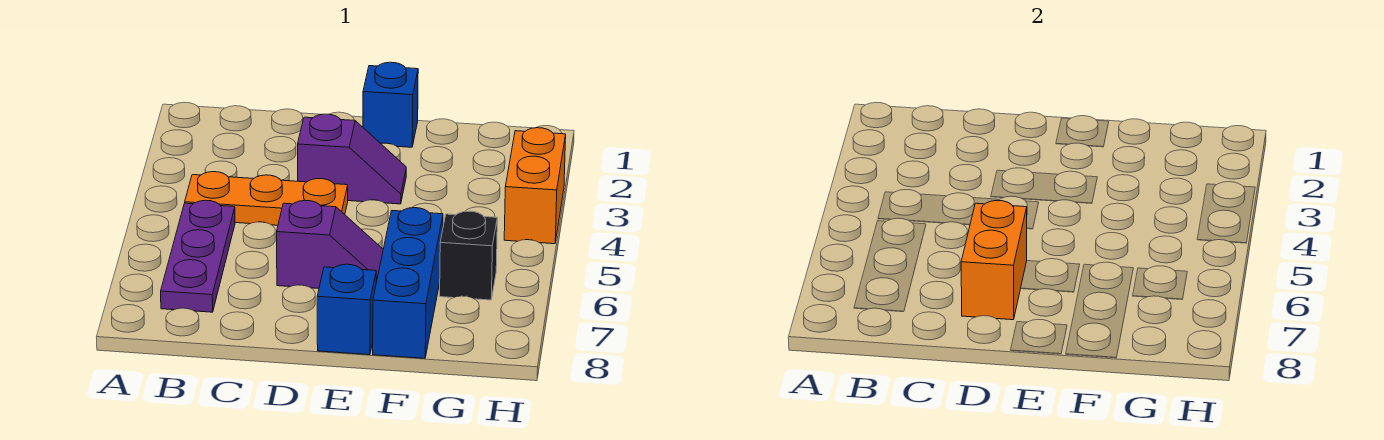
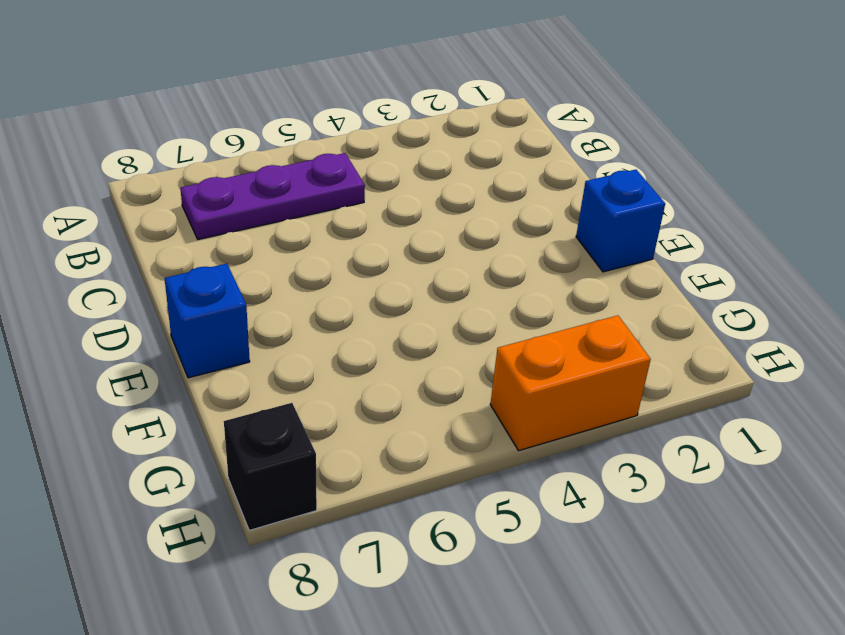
black brick H8 level 1 -> black brick G6 level 1
none -> orange plate B4:D4 level 1
none -> purple slope D3:E3 level 1 top D

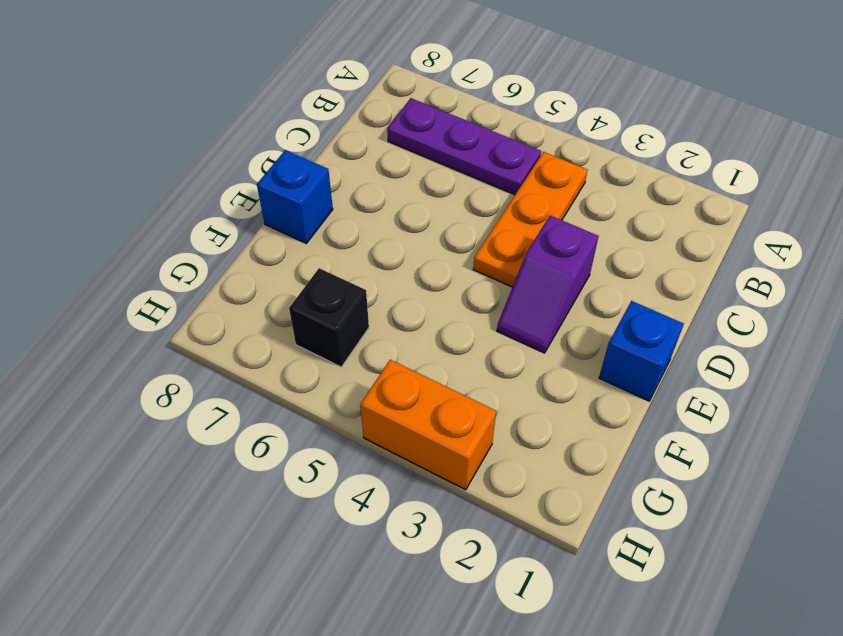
none -> purple slope D6:E6 level 1 top D
none -> blue brick F6:F8 level 1

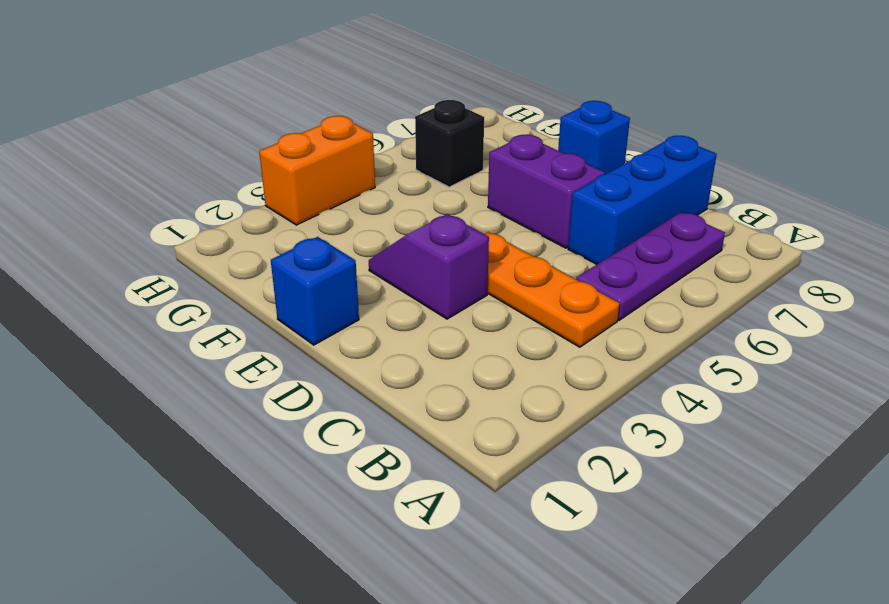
blue brick C6:C8 level 1 -> blue brick F6:F8 level 1
purple brick D6:E6 level 1 -> purple slope D6:E6 level 1 top D
none -> orange brick D6:D7 level 2

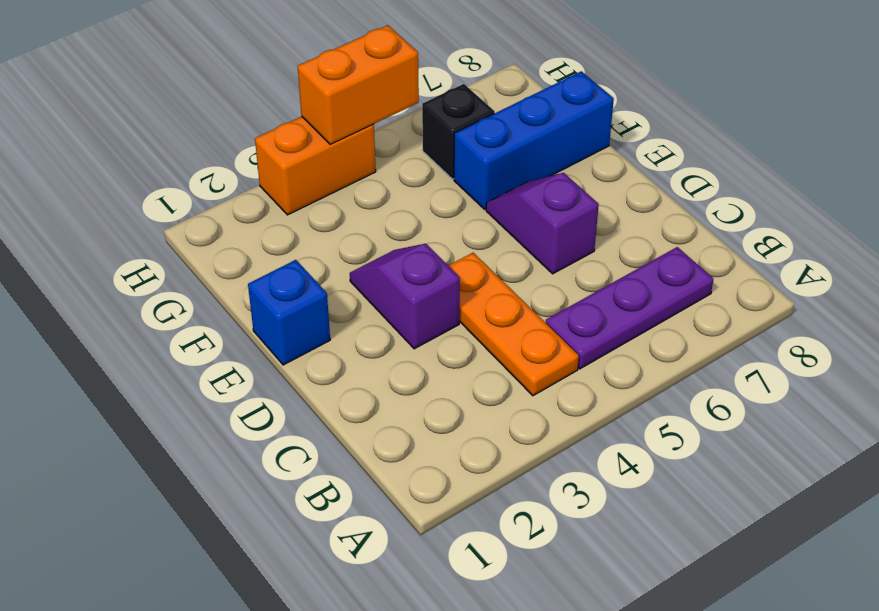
orange brick H4:H5 level 2 -> orange brick D6:D7 level 2
none -> blue brick E8 level 1

